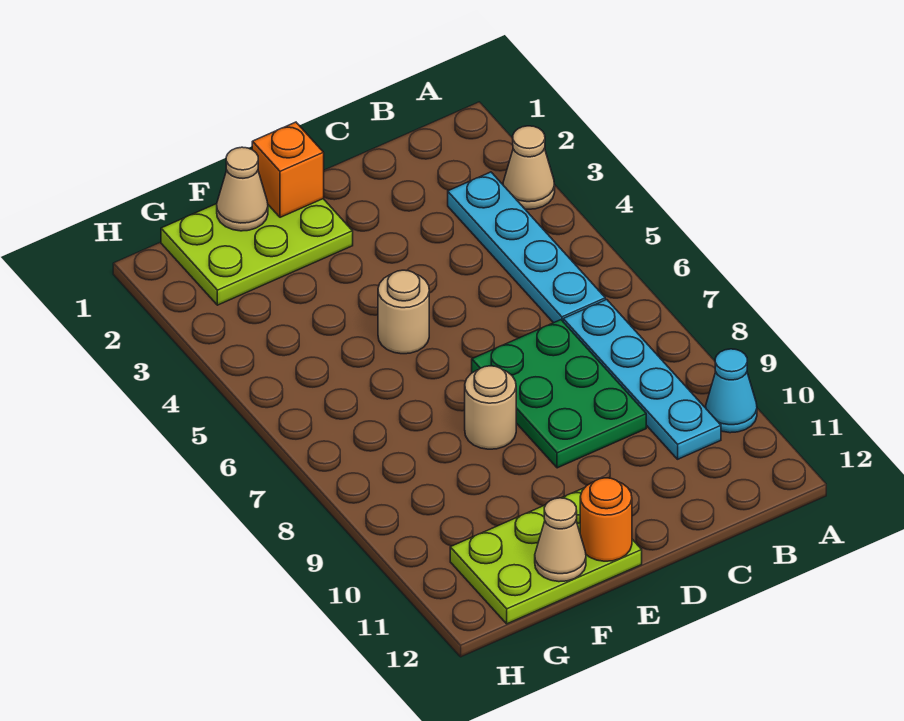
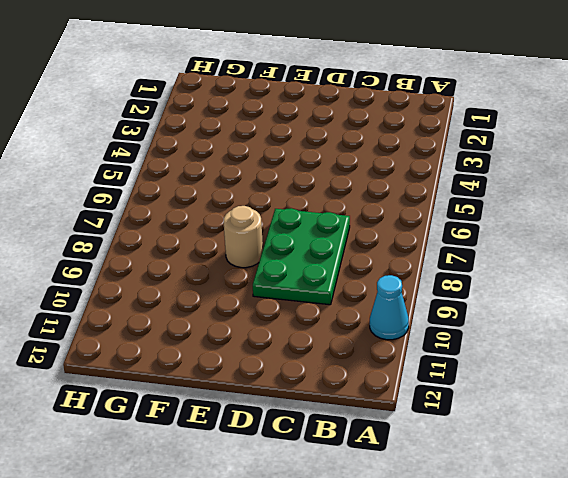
none -> tan cone A3 level 1
none -> cyan plate B3:B6 level 1
none -> cyan plate B7:B10 level 1

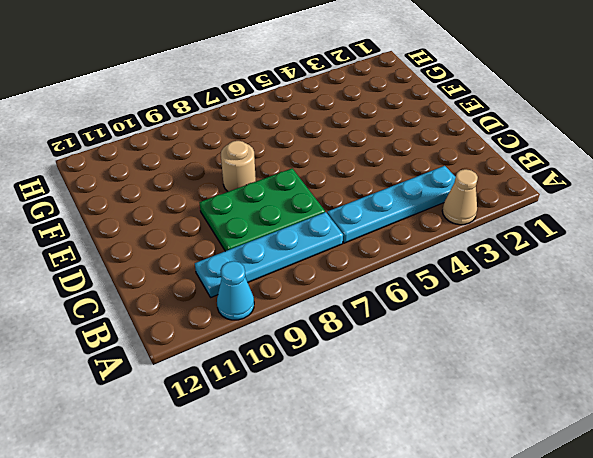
none -> lime plate E1:G2 level 1
none -> tan round brick E5 level 1
none -> lime plate E11:G12 level 1

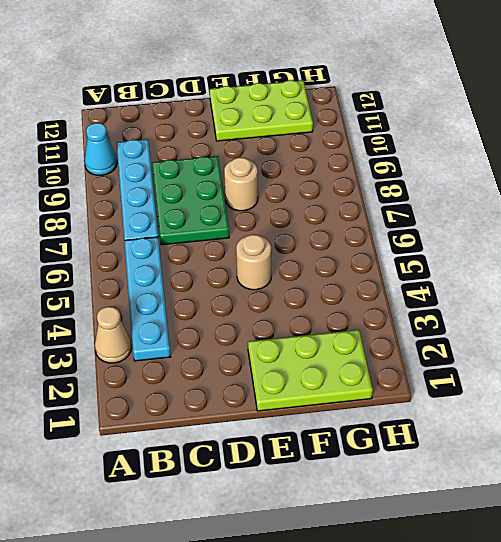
none -> orange brick E1 level 2
none -> orange round brick E12 level 2
none -> tan cone F1 level 2

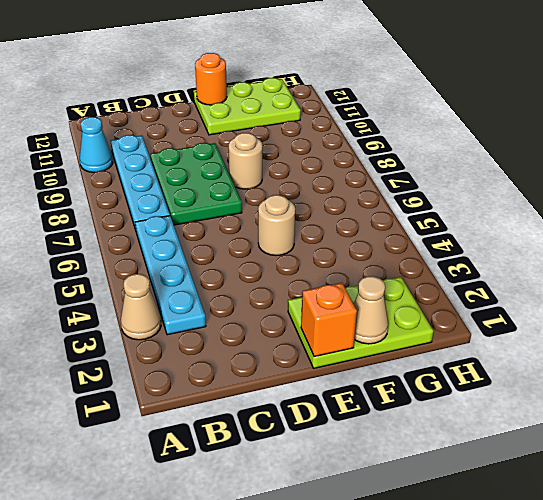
none -> tan cone F12 level 2

